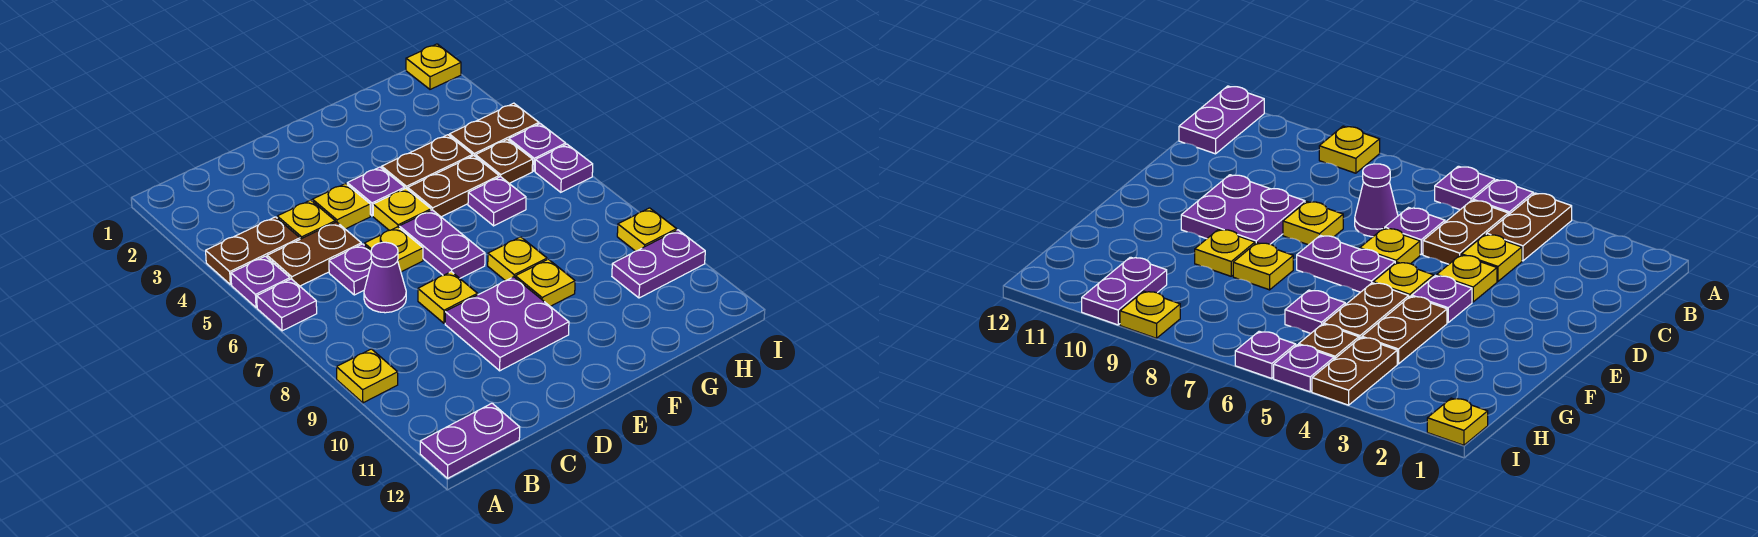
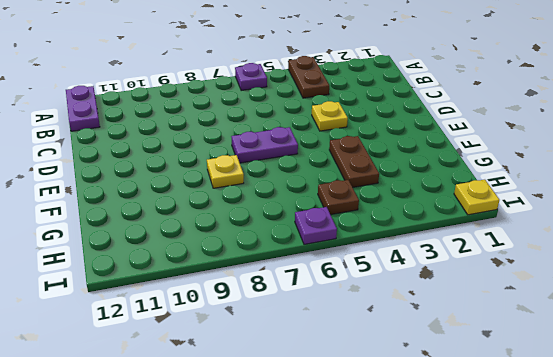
none -> purple plate A5 level 1
none -> yellow plate A9 level 1
none -> brown plate B5:C5 level 1

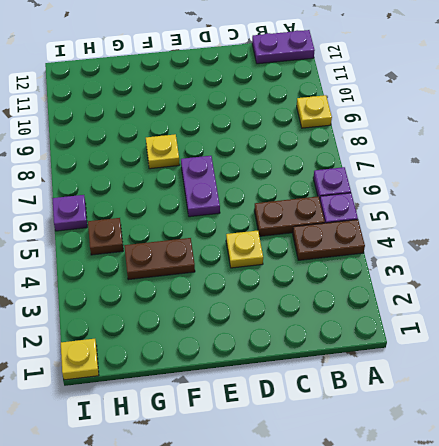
none -> yellow plate C4 level 1
none -> purple plate C6 level 1
none -> purple cone C7 level 1

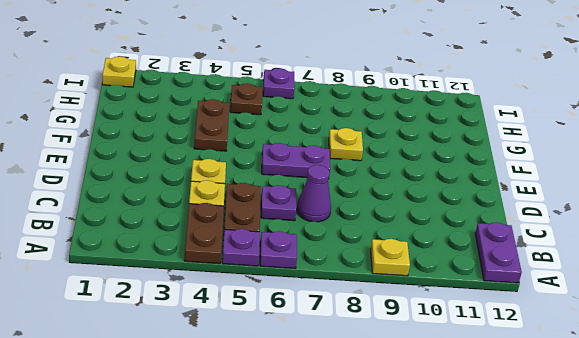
none -> yellow plate D6 level 1
none -> yellow plate D8 level 1
none -> purple plate D9:E10 level 1

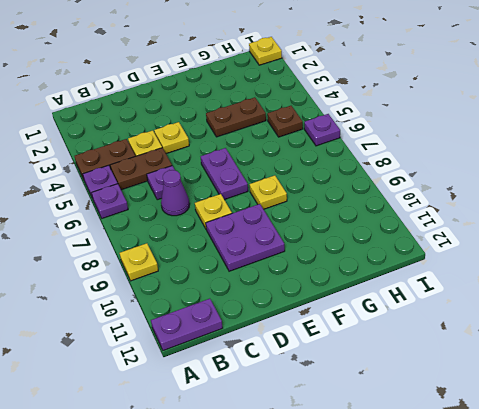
none -> yellow plate D6 level 1
none -> purple plate E4 level 1
none -> yellow plate E5 level 1

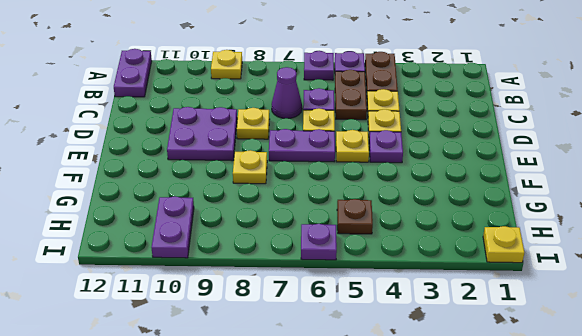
none -> brown plate F4:G4 level 1
none -> brown plate F5:G5 level 1
none -> yellow plate F9 level 1

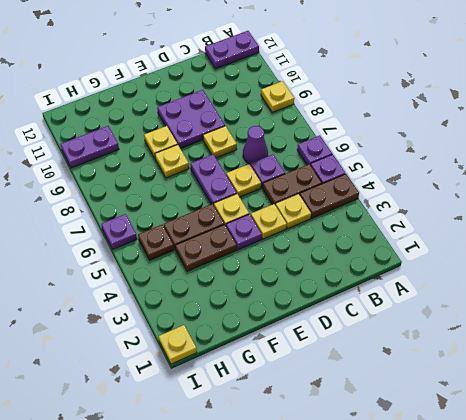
none -> purple plate G6 level 1
none -> brown plate H4:I4 level 1
none -> purple plate I5 level 1

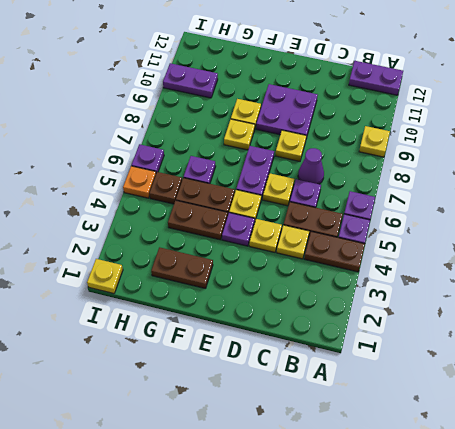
brown plate F2:G2 level 1 -> brown plate H4:I4 level 1
orange plate I5 level 1 -> purple plate I5 level 1
none -> yellow plate I9 level 1

